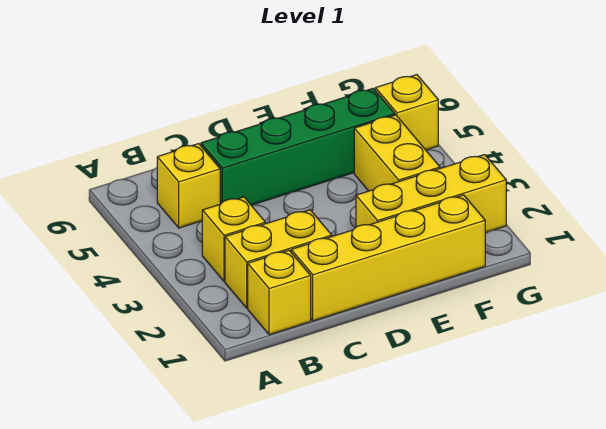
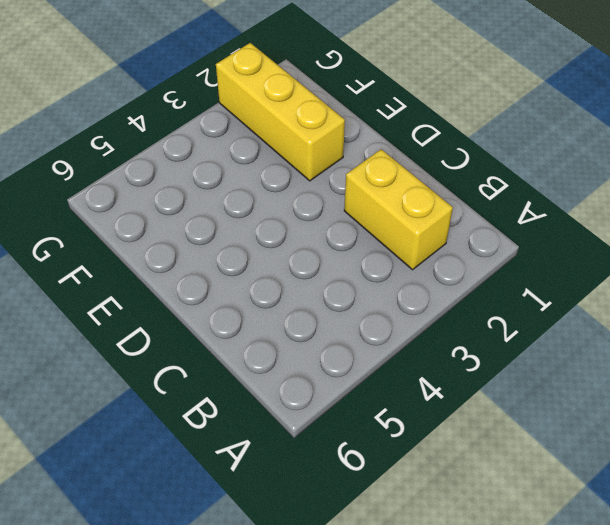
none -> yellow brick B1 level 1
none -> yellow brick B3 level 1

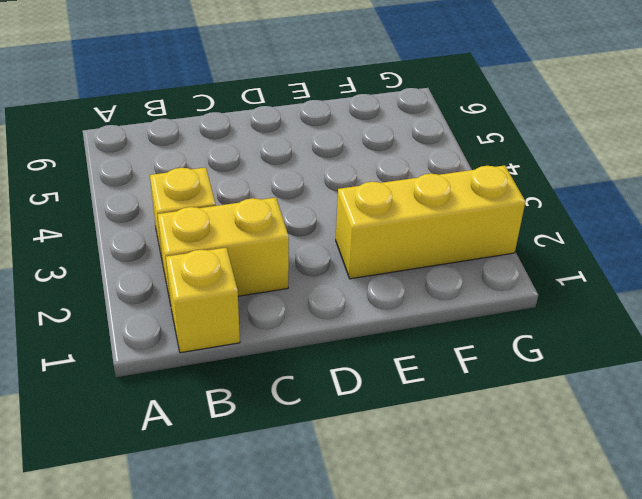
none -> yellow brick B5 level 1
none -> yellow brick C1:F1 level 1

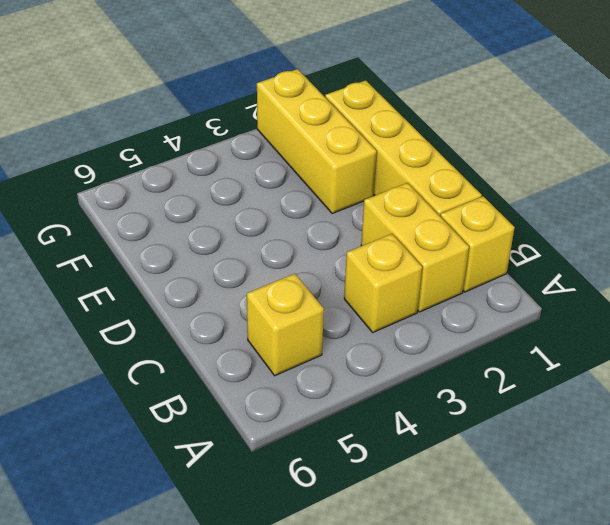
none -> green brick C5:F5 level 1
none -> yellow brick F3:F4 level 1

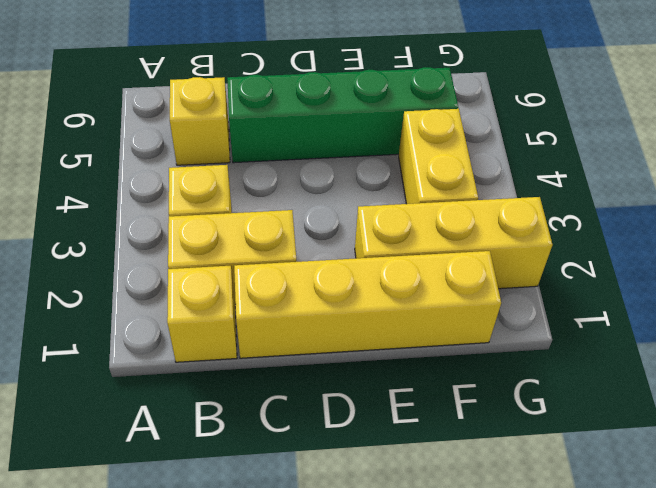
none -> yellow brick G5 level 1

